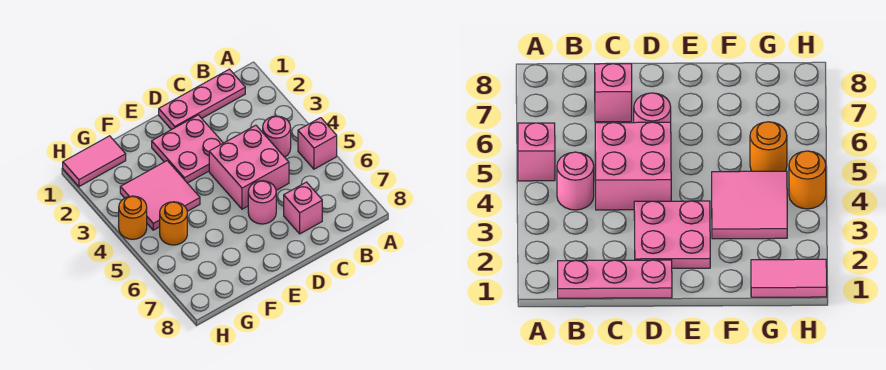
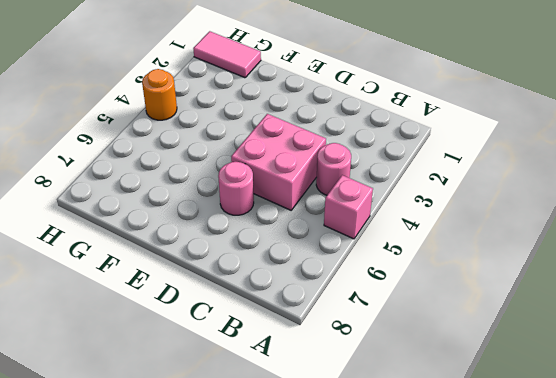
none -> pink plate B1:D1 level 1
none -> pink brick C7 level 1

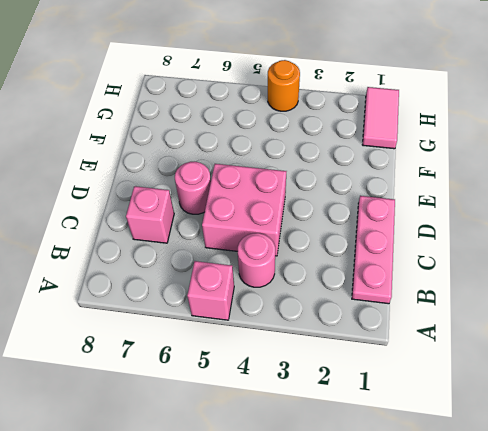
none -> pink plate D2:E3 level 1
none -> pink tile F3:G4 level 1

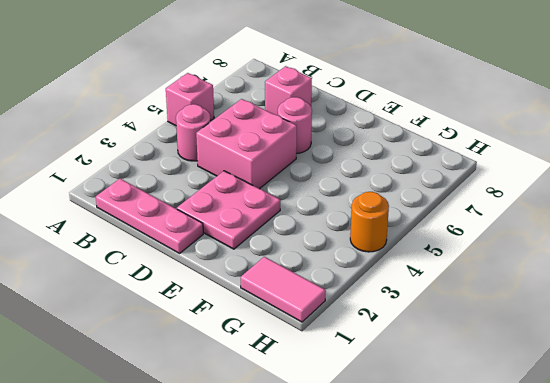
none -> pink tile F3:G4 level 1
none -> orange round brick G5 level 1

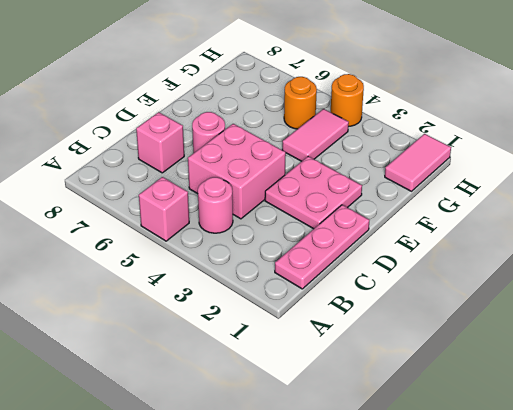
pink tile F4:G4 level 1 -> pink tile F3:G4 level 1

